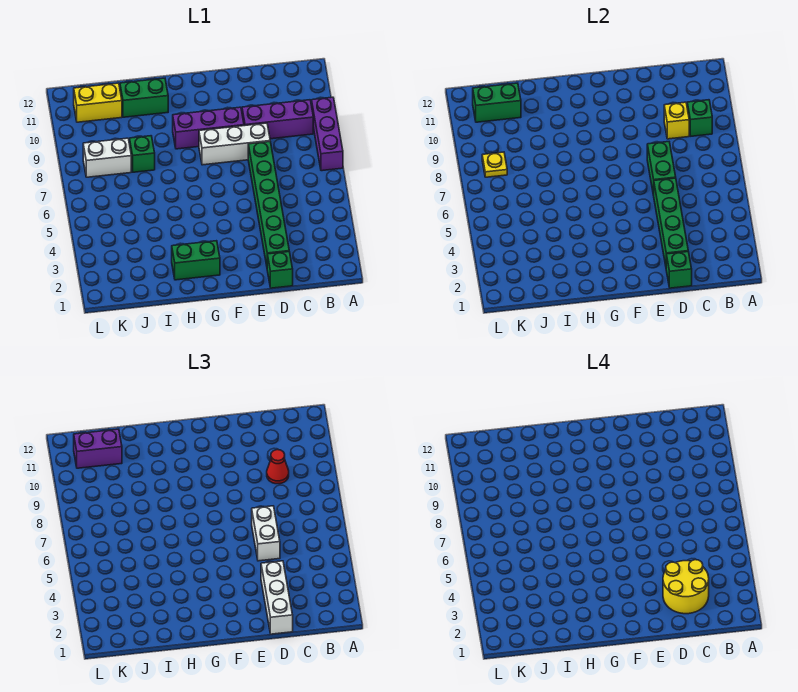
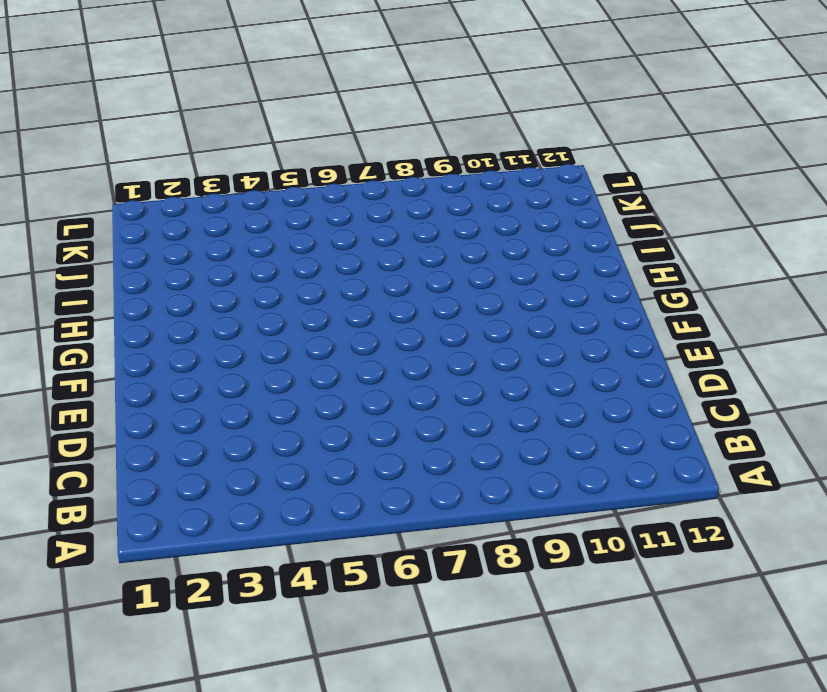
none -> purple brick A7:A9 level 1
none -> purple brick B9:D9 level 1
none -> green brick D1 level 1

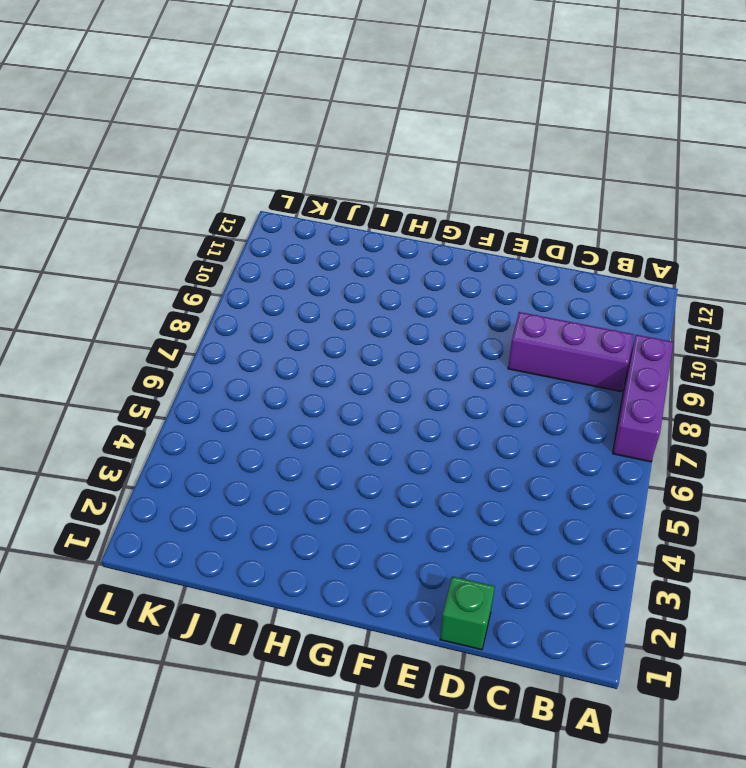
none -> green brick D2:D7 level 1
none -> white brick D8:F8 level 1
none -> purple brick E9:G9 level 1

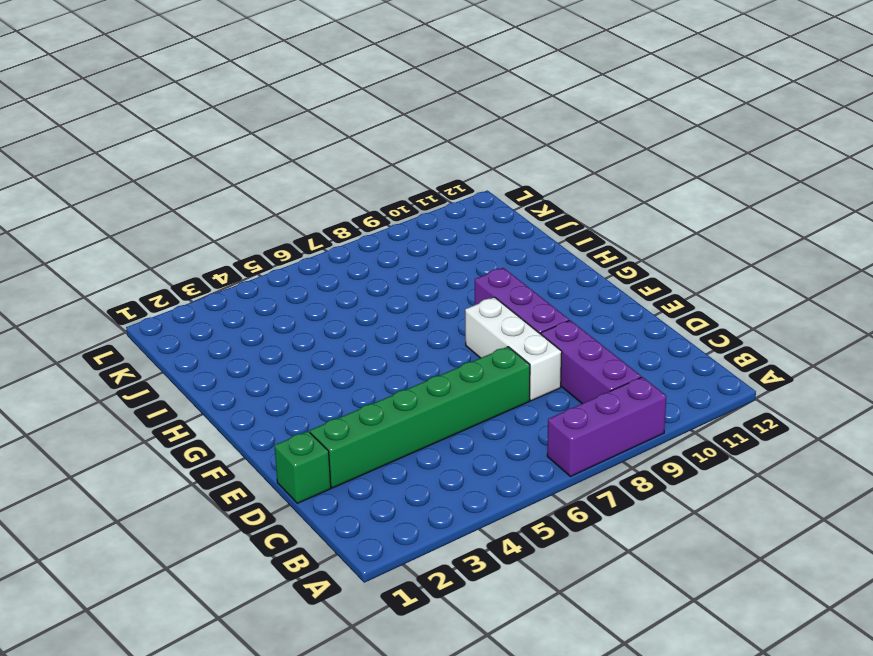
none -> green brick G2:H2 level 1
none -> green brick H11:I11 level 1
none -> green brick I8 level 1

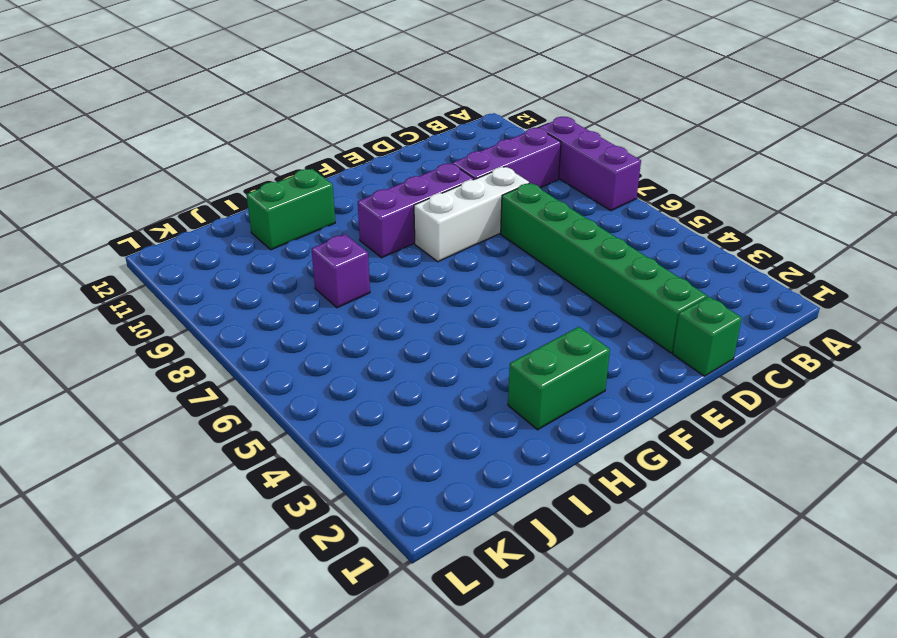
purple brick I8 level 1 -> green brick I8 level 1
none -> white brick J8:K8 level 1
none -> yellow brick J11:K11 level 1
none -> green brick B9 level 2

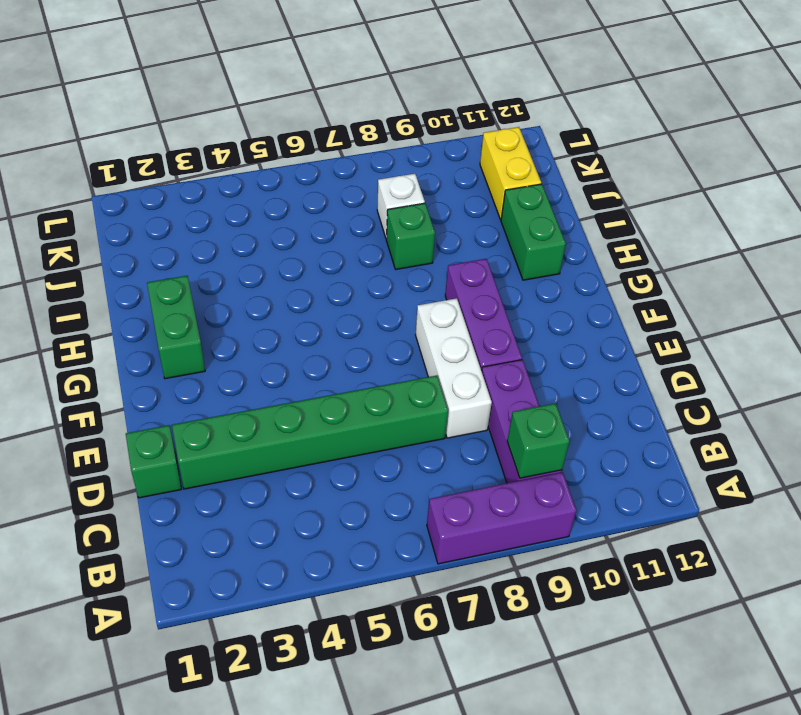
white brick J8 level 1 -> white brick J8:K8 level 1
none -> yellow brick C9 level 2
none -> green brick D1 level 2
none -> green brick D2:D5 level 2

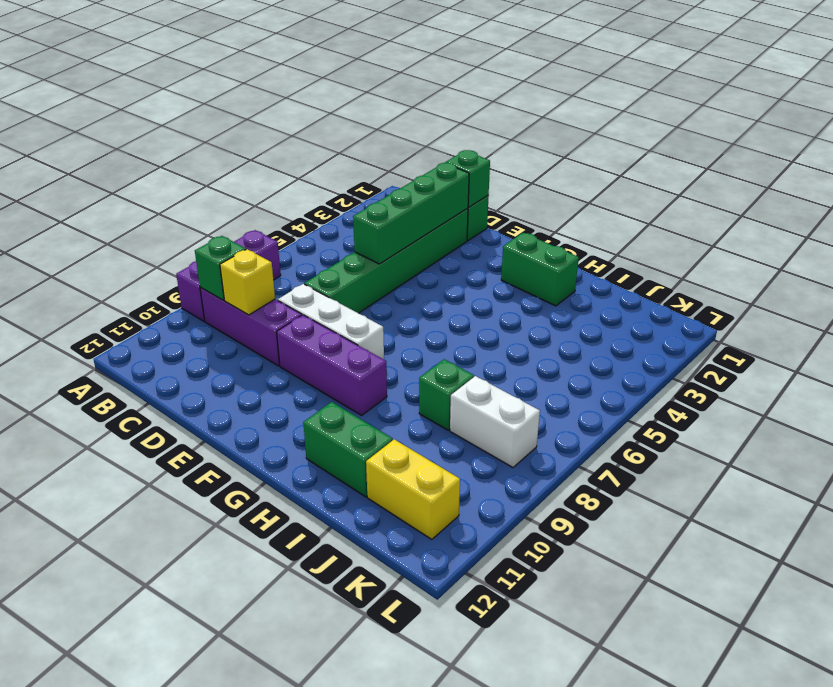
none -> green brick D6:D7 level 2
none -> green brick J11:K11 level 2
none -> yellow plate K8 level 2

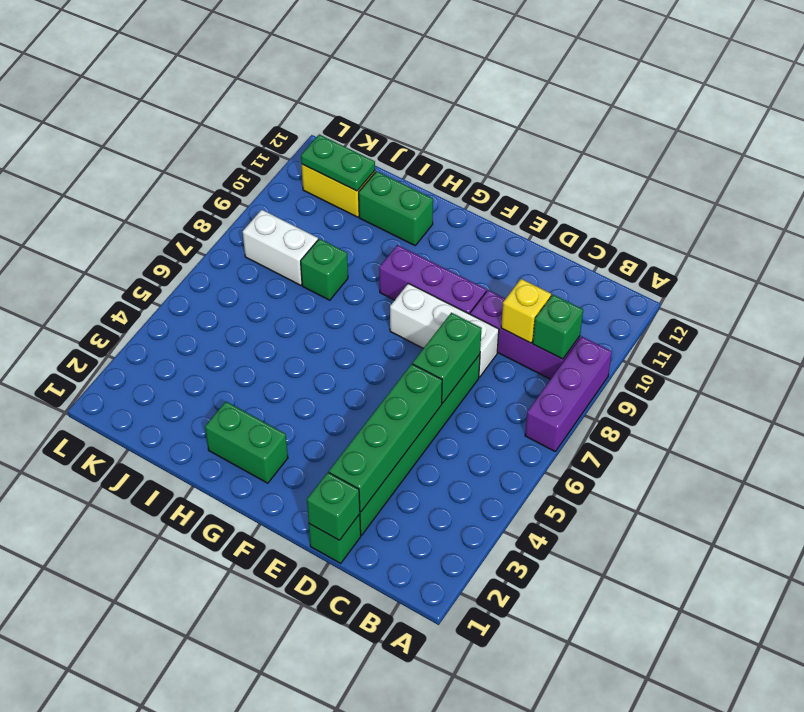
green plate J11:K11 level 2 -> green brick J11:K11 level 2
none -> yellow plate K8 level 2
none -> red cone C9 level 3
none -> white brick D1:D3 level 3

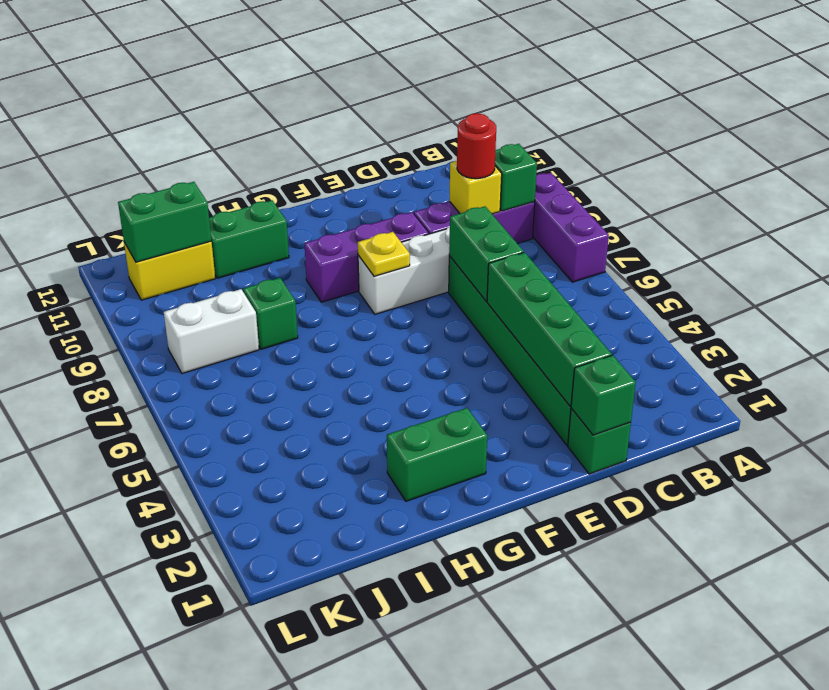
red round brick C9 level 3 -> red cone C9 level 3
yellow plate F8 level 2 -> yellow plate K8 level 2
none -> white brick D1:D3 level 3
none -> white brick D5:D6 level 3
none -> purple brick J11:K11 level 3

